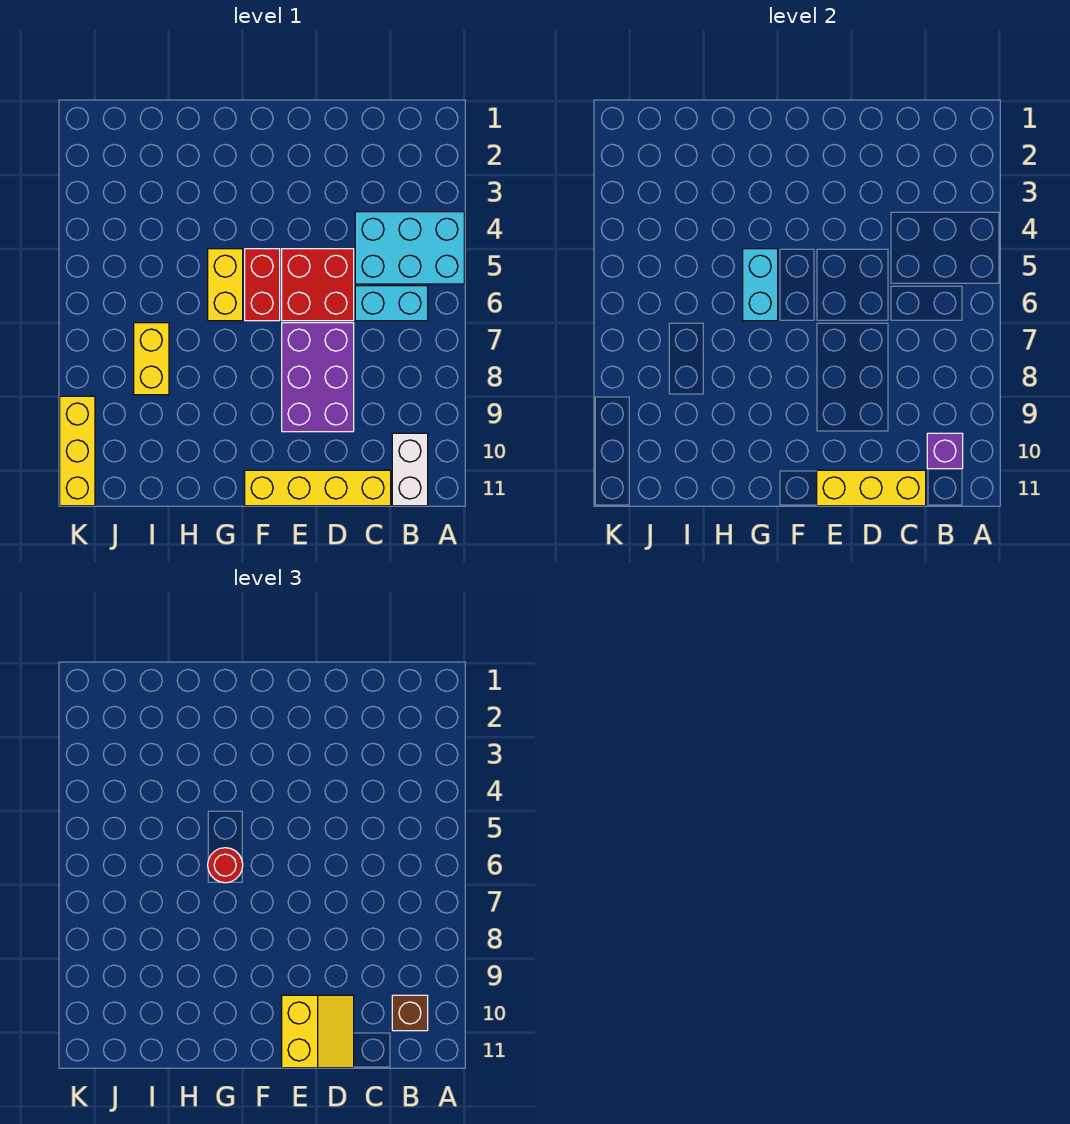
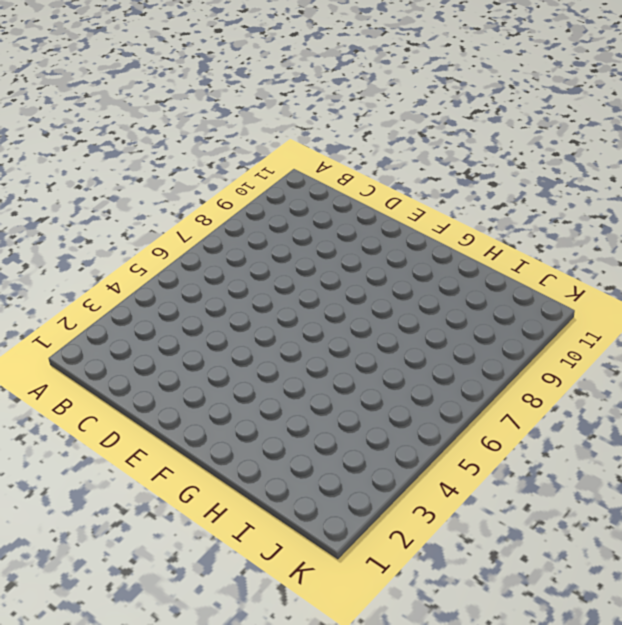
none -> cyan brick A4:C5 level 1
none -> cyan brick B6:C6 level 1
none -> white brick B10:B11 level 1

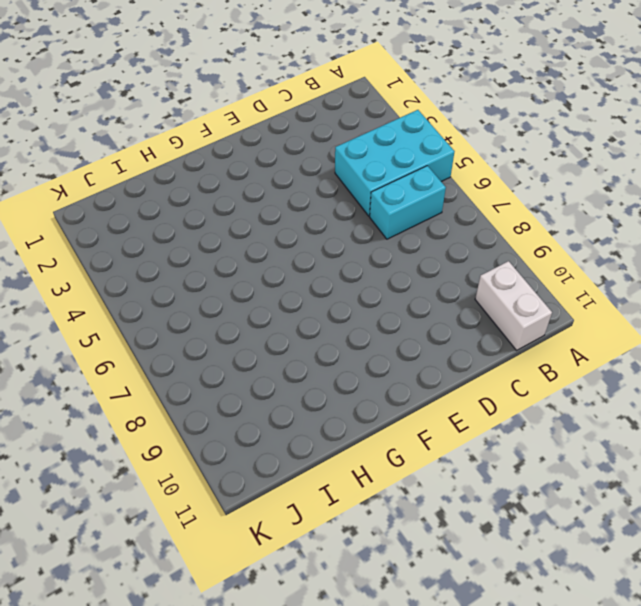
none -> yellow brick C11:F11 level 1
none -> red brick D5:E6 level 1
none -> purple brick D7:E9 level 1

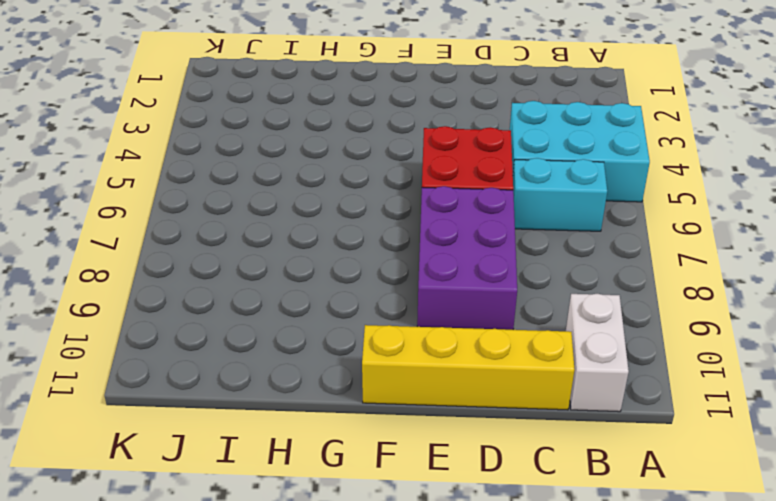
none -> red brick F5:F6 level 1
none -> yellow brick G5:G6 level 1
none -> yellow brick I7:I8 level 1

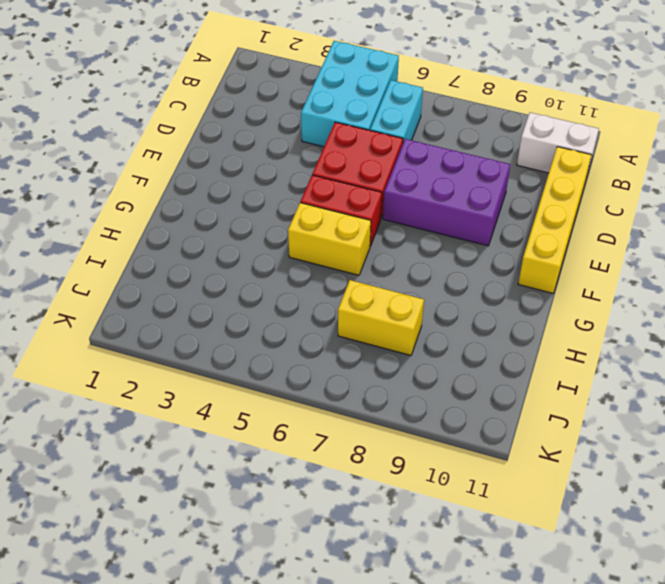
none -> yellow brick K9:K11 level 1
none -> purple brick B10 level 2
none -> yellow brick C11:E11 level 2

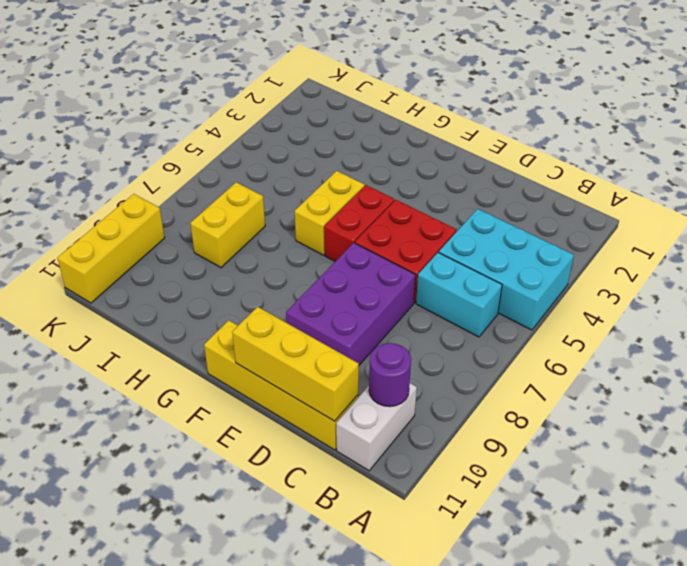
purple round brick B10 level 2 -> purple brick B10 level 2
none -> cyan brick G5:G6 level 2
none -> brown brick B10 level 3
none -> yellow slope D10:E11 level 3 top E

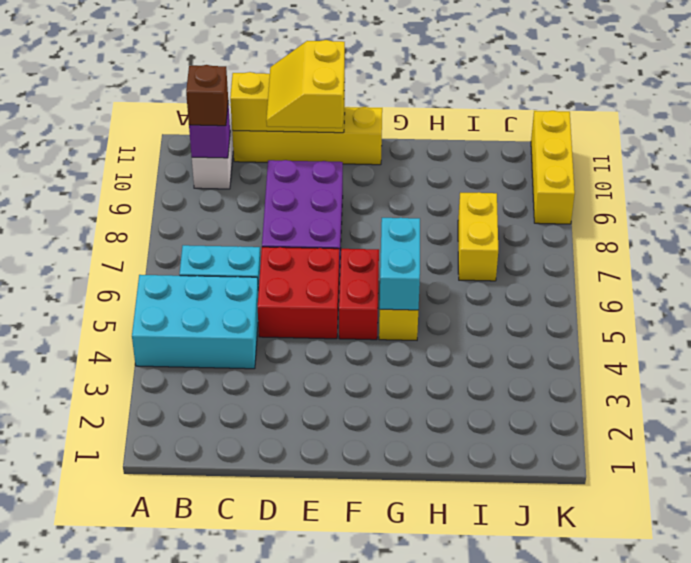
none -> red round brick G6 level 3

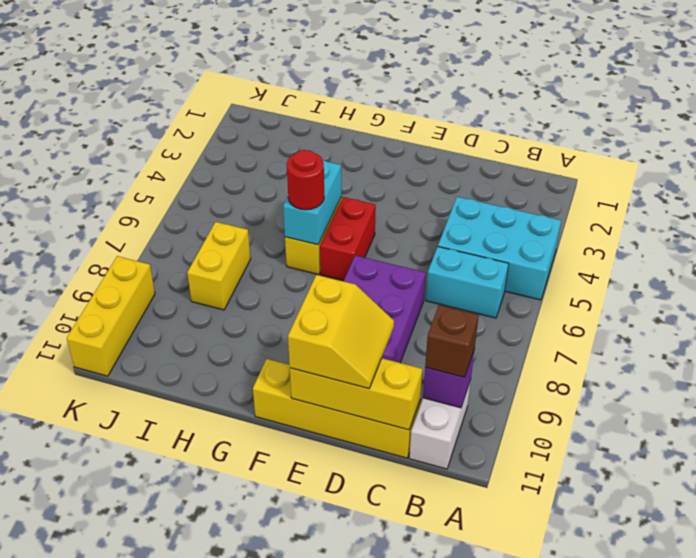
none -> red brick D5:E6 level 1

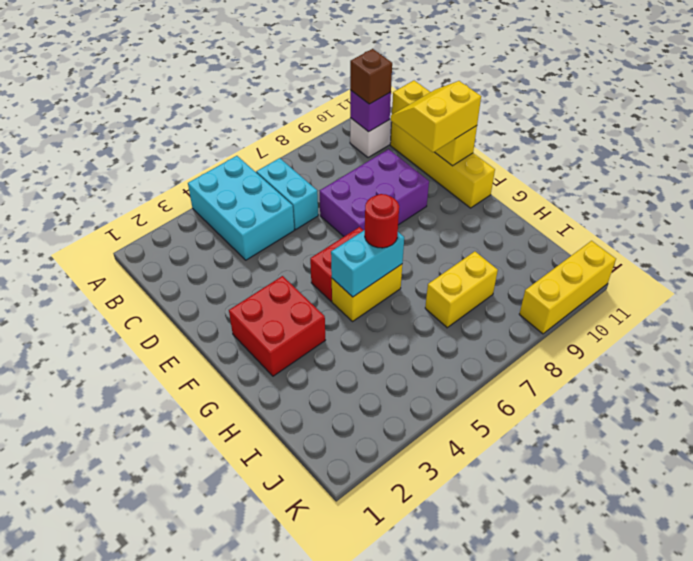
red brick F2:G3 level 1 -> red brick D5:E6 level 1

